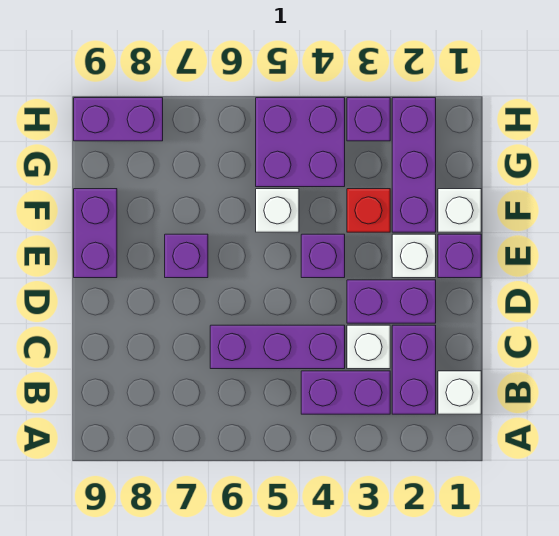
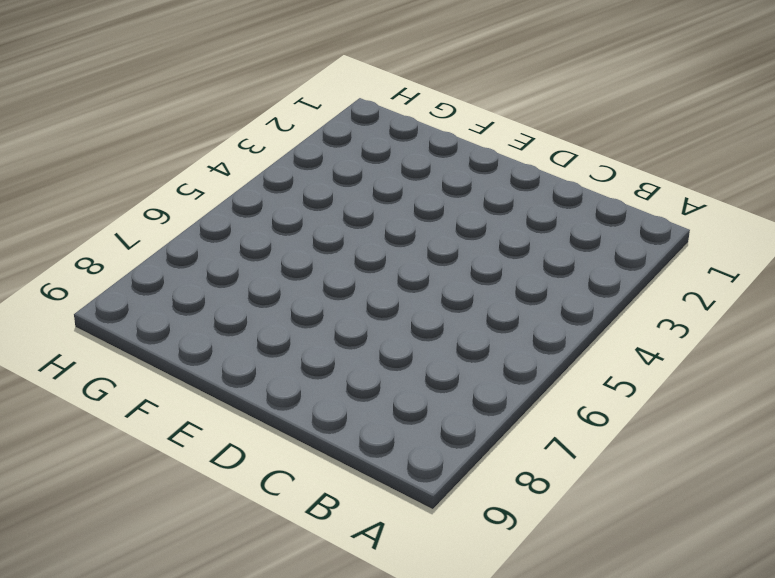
none -> white brick B1 level 1
none -> purple brick B2:C2 level 1
none -> purple brick B3:B4 level 1

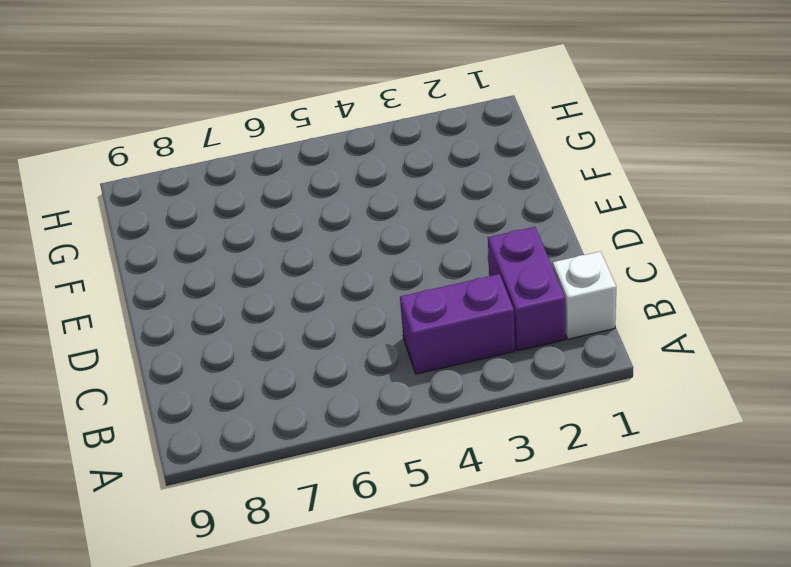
none -> white brick C3 level 1
none -> purple brick C4:C6 level 1
none -> purple brick D2:D3 level 1

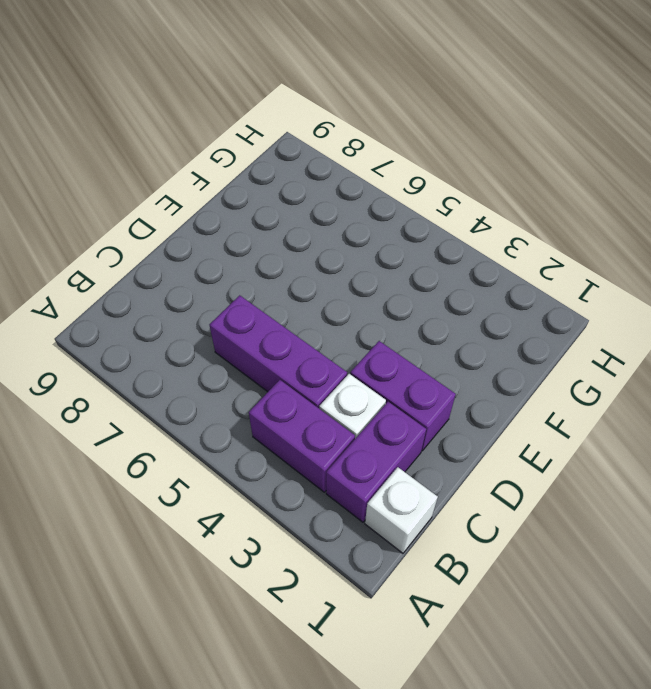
none -> purple brick E1 level 1
none -> white brick E2 level 1
none -> purple brick E4 level 1

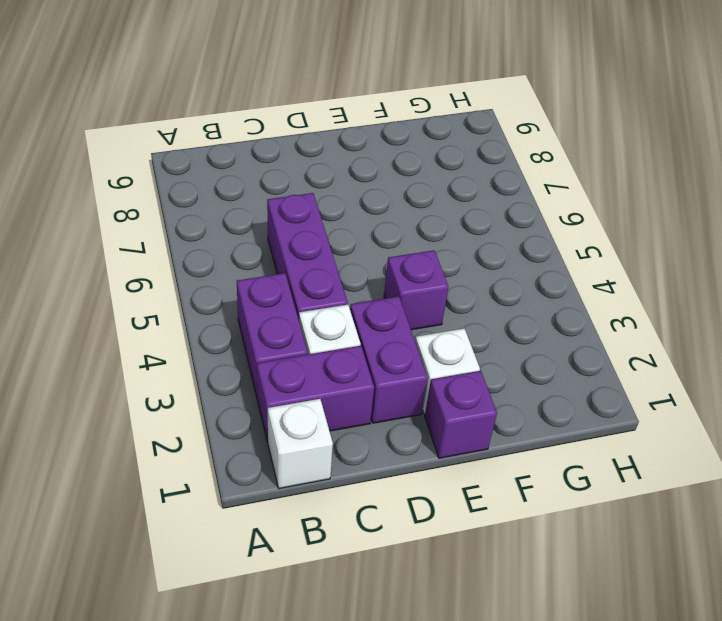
none -> purple brick E7 level 1
none -> purple brick E9:F9 level 1
none -> white brick F1 level 1

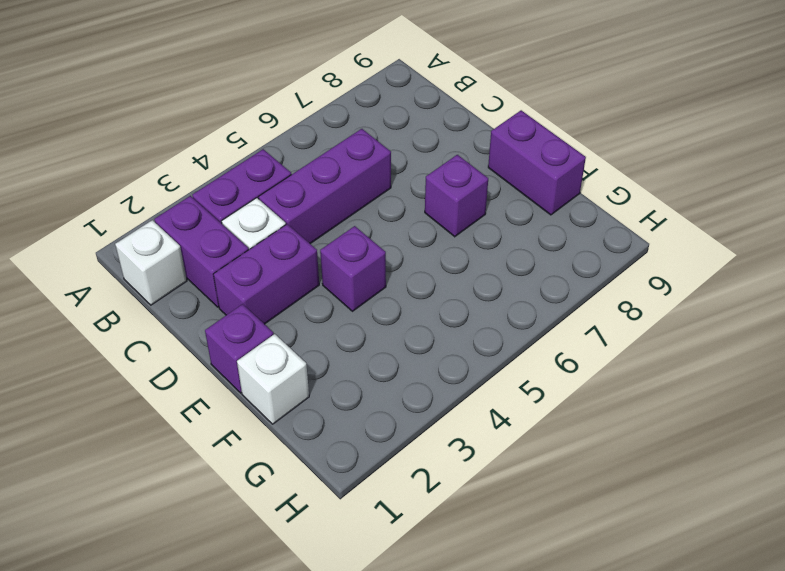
none -> white brick E2 level 1
none -> purple brick F2:H2 level 1
none -> red brick F3 level 1

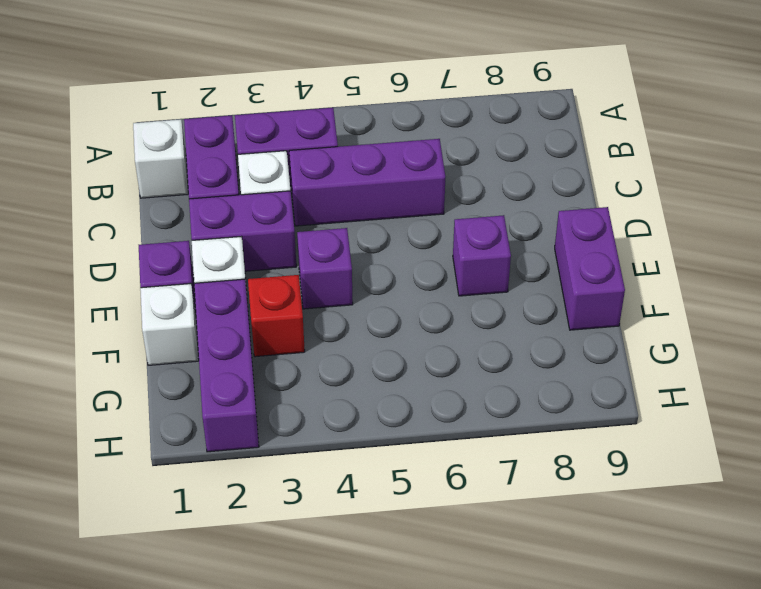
none -> white brick F5 level 1
none -> purple brick G4:H5 level 1
none -> purple brick H3 level 1

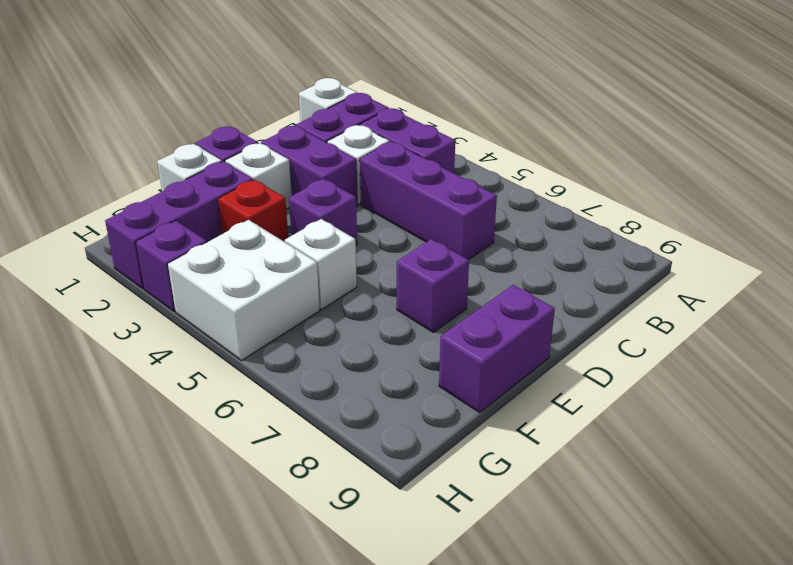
white brick G4:H5 level 1 -> purple brick G4:H5 level 1
none -> purple brick H8:H9 level 1

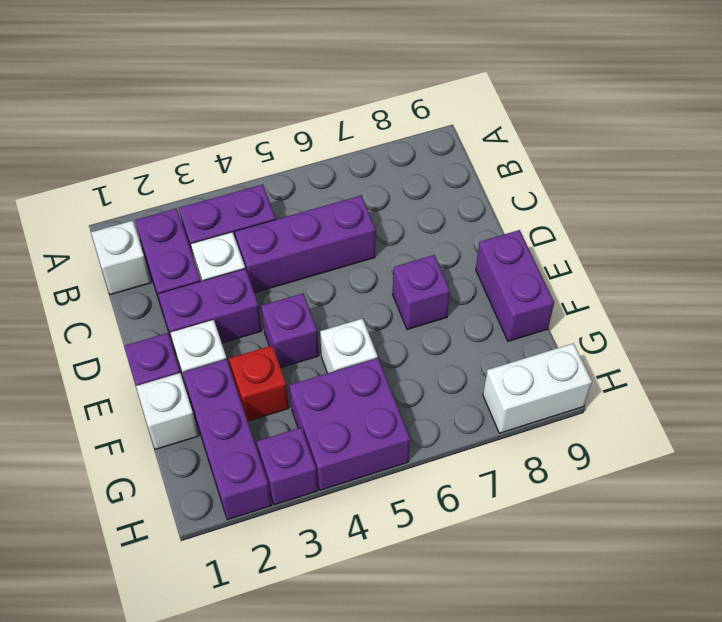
white brick H8:H9 level 1 -> purple brick H8:H9 level 1

